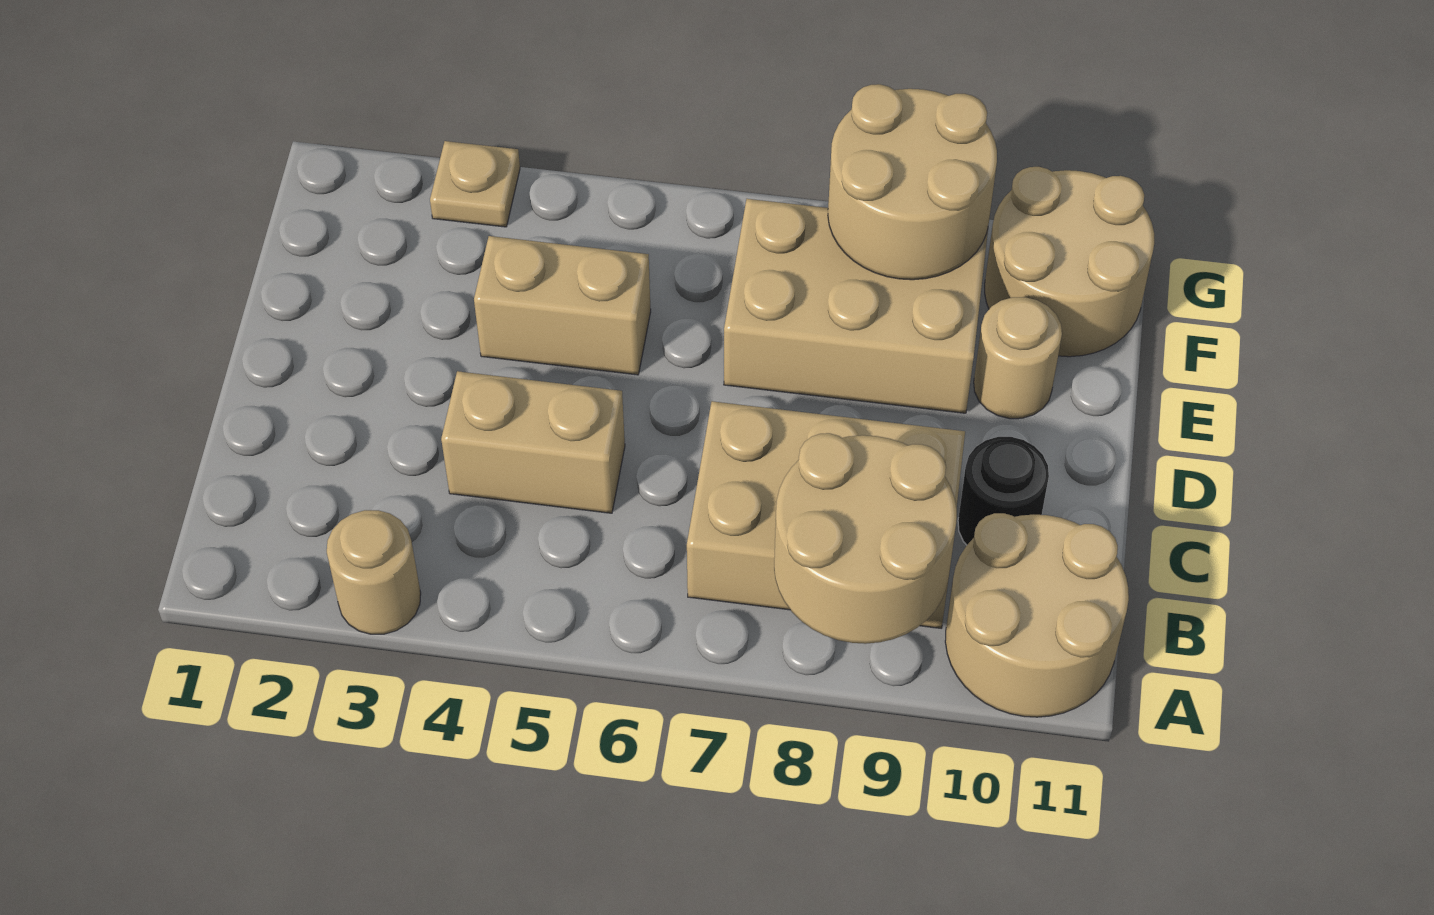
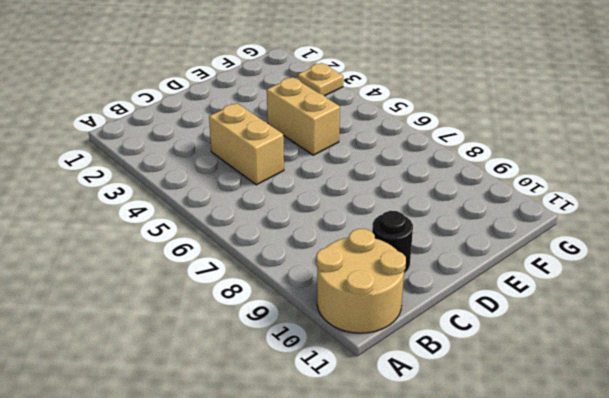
none -> tan round brick A3 level 1
none -> tan brick B7:C9 level 1
none -> tan brick E7:F9 level 1

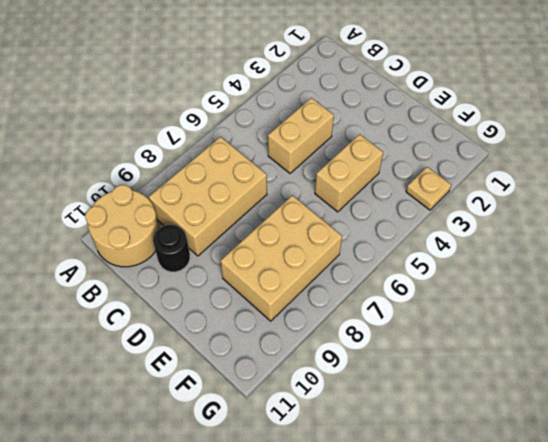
none -> tan round brick A3 level 1
none -> tan round brick E10 level 1
none -> tan round brick F10:G11 level 1

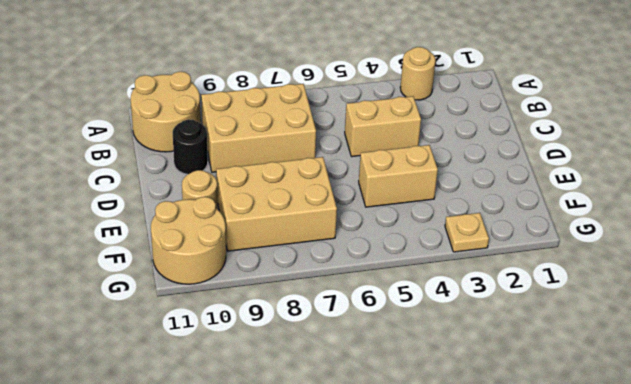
none -> tan round brick A8:B9 level 2
none -> tan round brick F8:G9 level 2

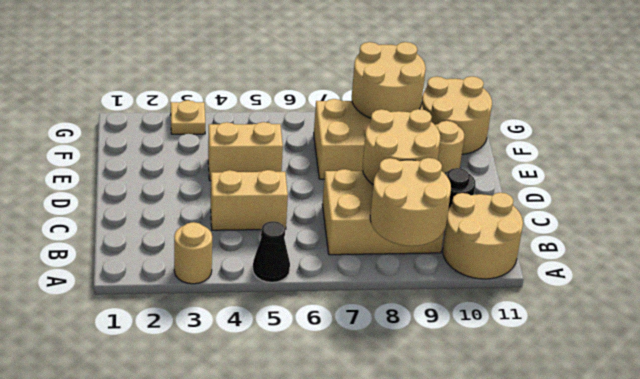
black cone A5 level 1 -> none
tan round brick C8:D9 level 2 -> none

